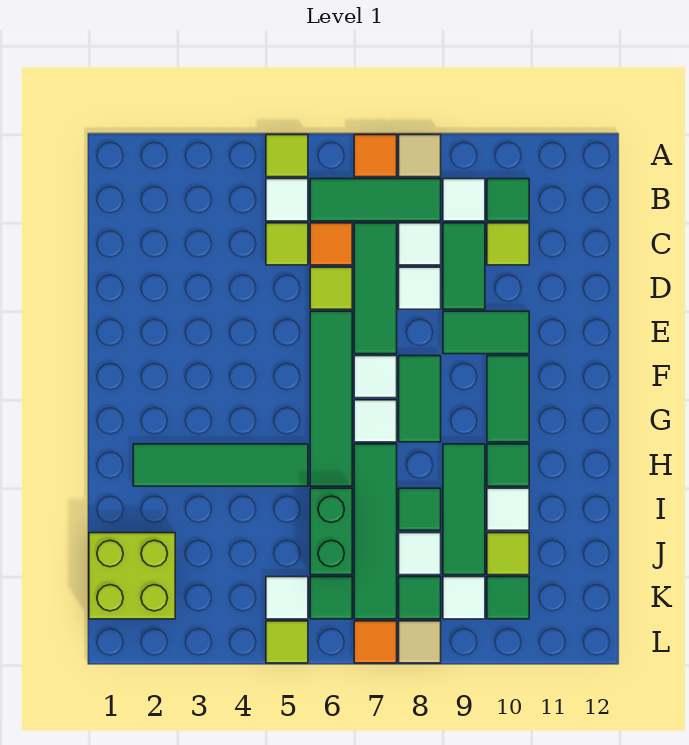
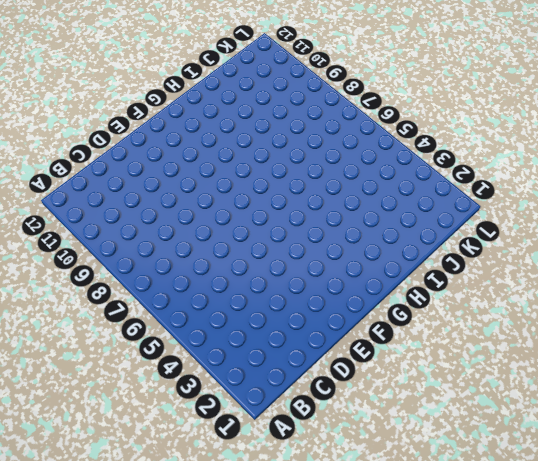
none -> lime tile A5 level 1
none -> orange tile A7 level 1
none -> tan tile A8 level 1
none -> white tile B5 level 1

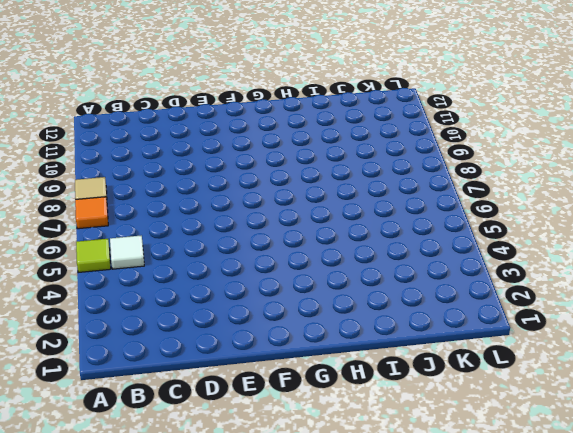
none -> green tile B6:B8 level 1
none -> white tile B9 level 1
none -> green tile B10 level 1
none -> lime tile C5 level 1

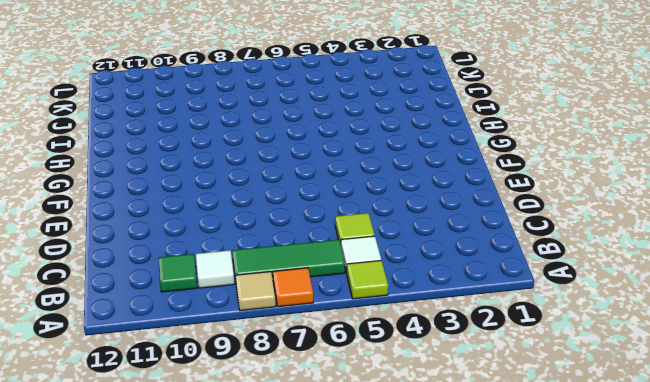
none -> orange tile C6 level 1
none -> green tile C7:E7 level 1
none -> white tile C8 level 1
none -> green tile C9:D9 level 1

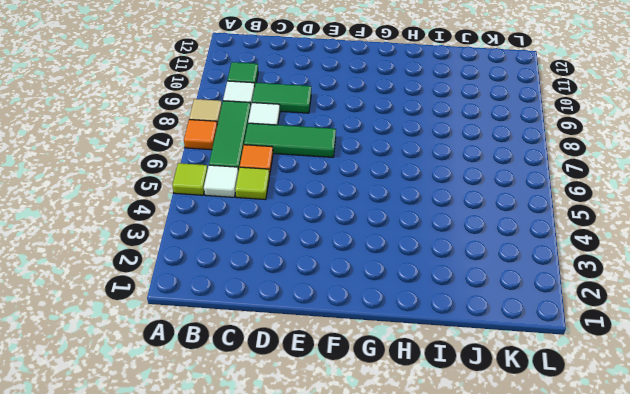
none -> lime tile C10 level 1
none -> lime tile D6 level 1
none -> white tile D8 level 1
none -> green tile E6:H6 level 1

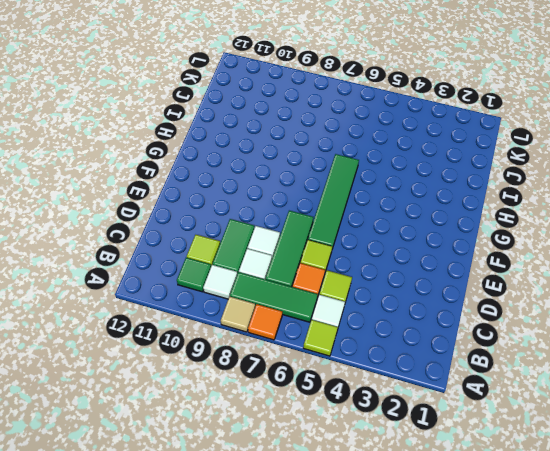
none -> green tile E9:E10 level 1
none -> white tile F7 level 1
none -> green tile F8:G8 level 1
none -> green tile F10:G10 level 1

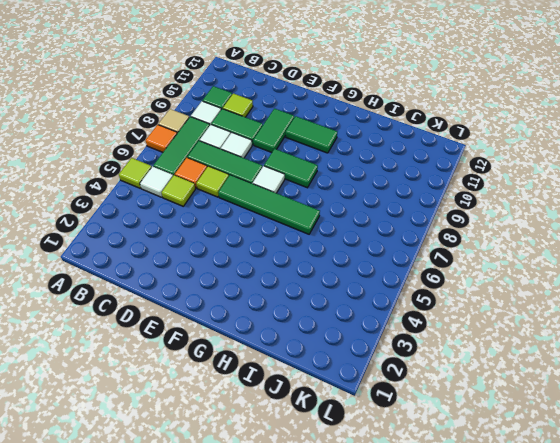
none -> white tile G7 level 1
none -> green tile H2:H5 level 1
none -> green tile H7:K7 level 1
none -> green tile H9:J9 level 1

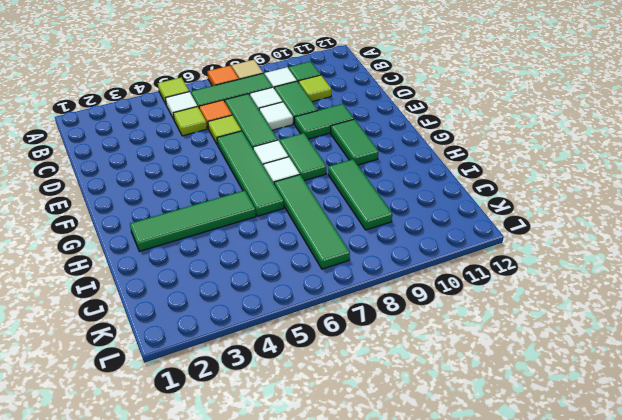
none -> green tile H10 level 1
none -> green brick I6:J6 level 1
none -> green tile I8 level 1
none -> white tile I10 level 1

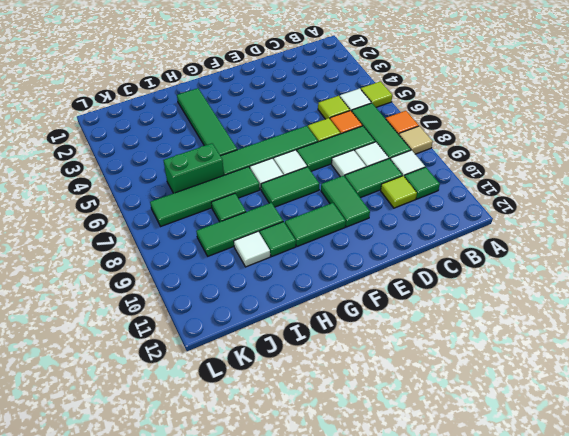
none -> lime brick J1:K2 level 1
none -> white tile J8 level 1
none -> lime tile J10 level 1
none -> white tile K5 level 1

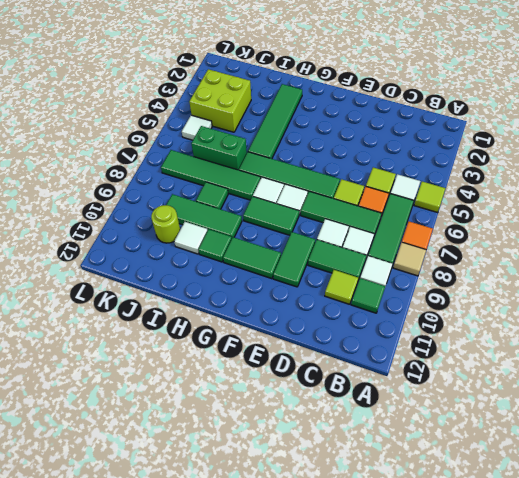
lime brick J3:K4 level 1 -> lime brick J1:K2 level 1
lime round brick J10 level 1 -> lime tile J10 level 1
none -> white tile J8 level 1
none -> green tile K6 level 1
none -> green tile K8 level 1
none -> white tile K9 level 1

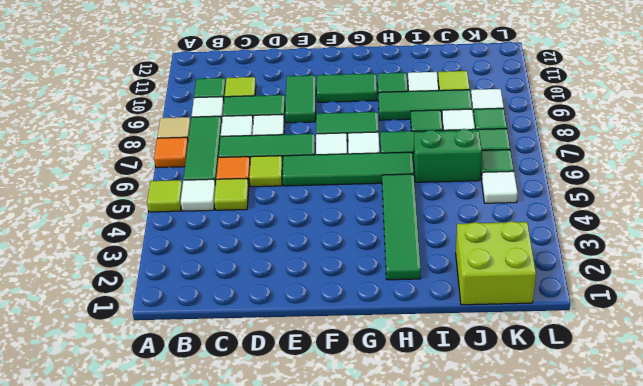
none -> green tile K10 level 1
none -> lime tile L5 level 1
none -> orange tile L7 level 1
none -> tan tile L8 level 1

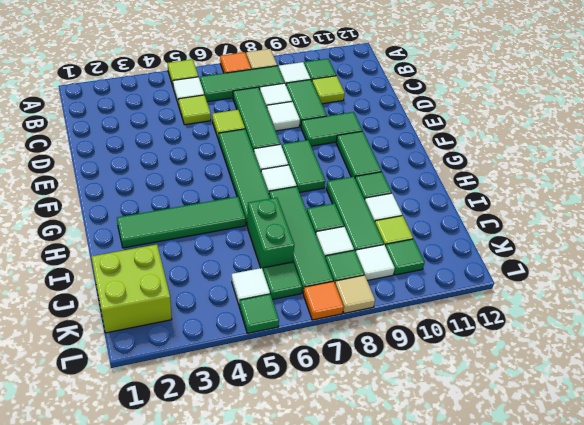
green tile L5 level 1 -> lime tile L5 level 1
none -> orange tile C6 level 1

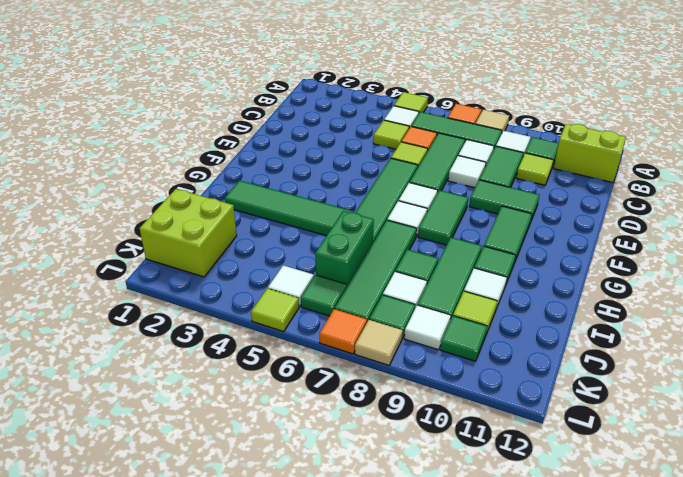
lime brick B11:B12 level 1 -> none

